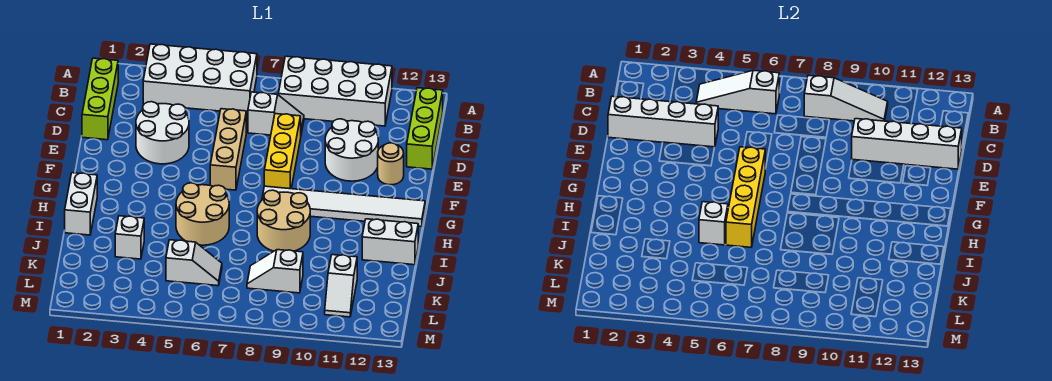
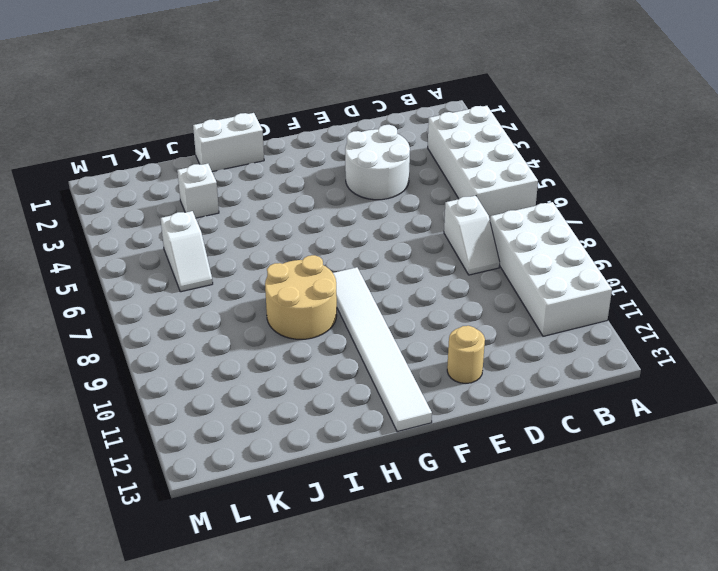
none -> lime brick B1:D1 level 1
none -> lime brick B13:D13 level 1
none -> tan brick D6:F6 level 1

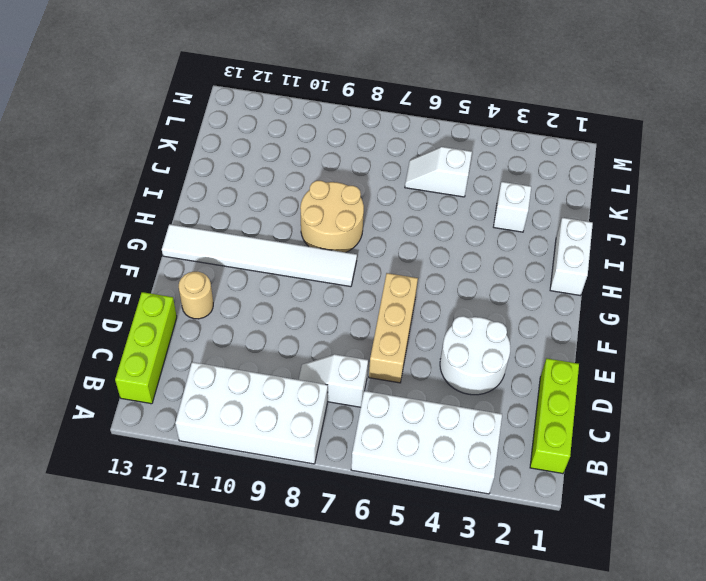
none -> yellow brick D8:F8 level 1
none -> white round brick D10:E11 level 1
none -> tan round brick H5:I6 level 1

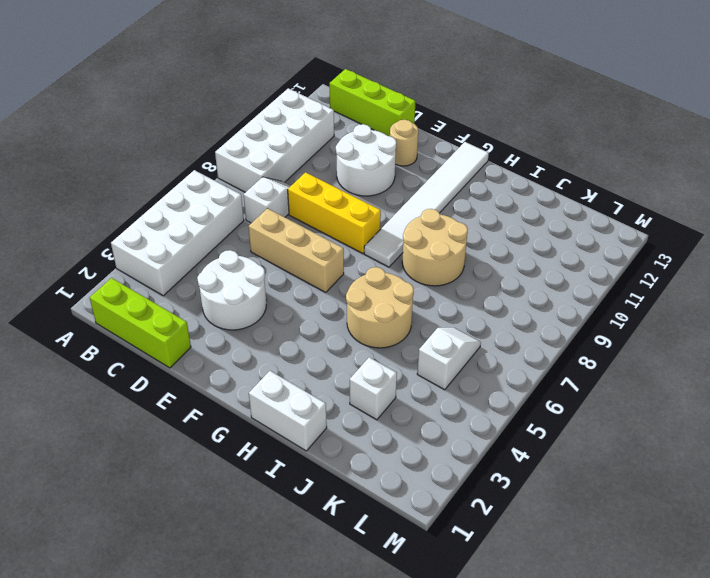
none -> white brick I12:I13 level 1
none -> white slope K8:K9 level 1 top 9
none -> white slope K11:L11 level 1 top K

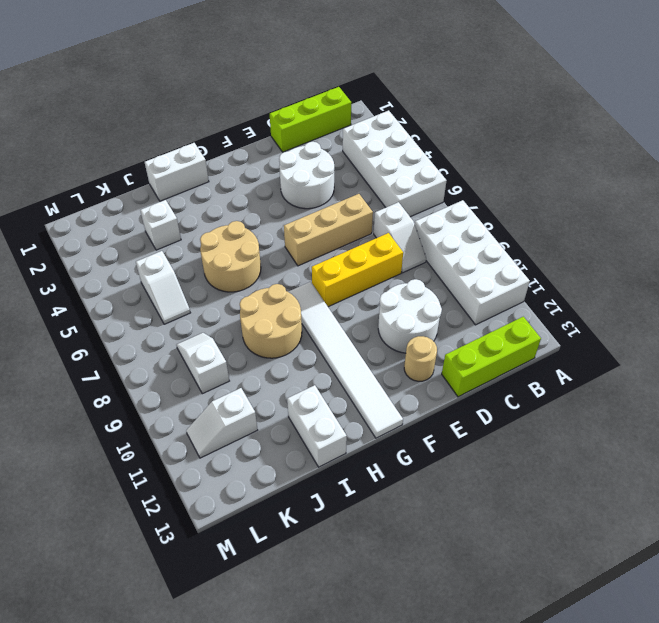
none -> white slope B4:B6 level 2 top 6
none -> white slope B8:B10 level 2 top 8
none -> white brick D1:D4 level 2

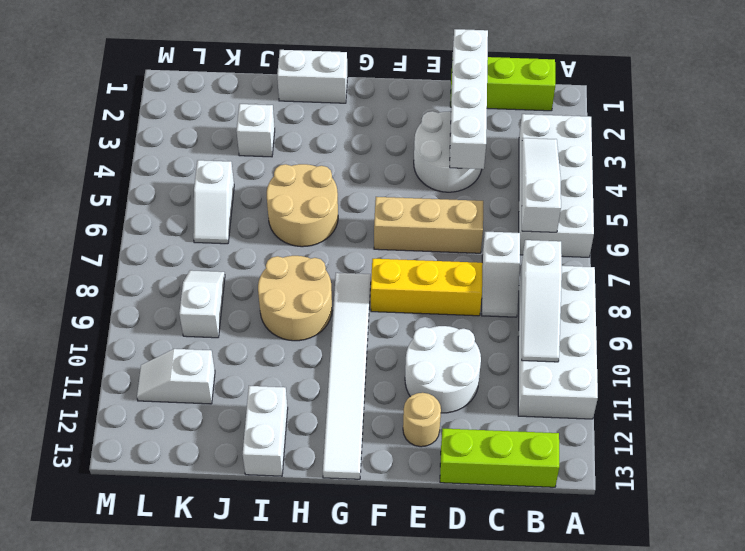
none -> white brick D10:D13 level 2
none -> yellow brick F6:I6 level 2
none -> white brick I5 level 2

